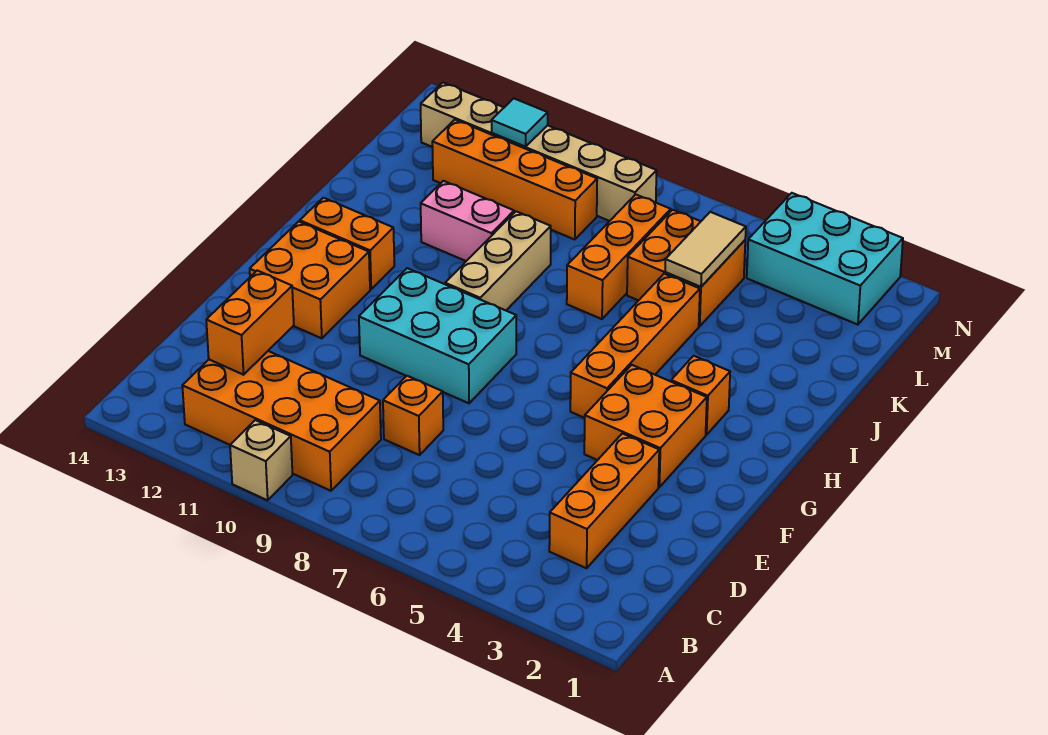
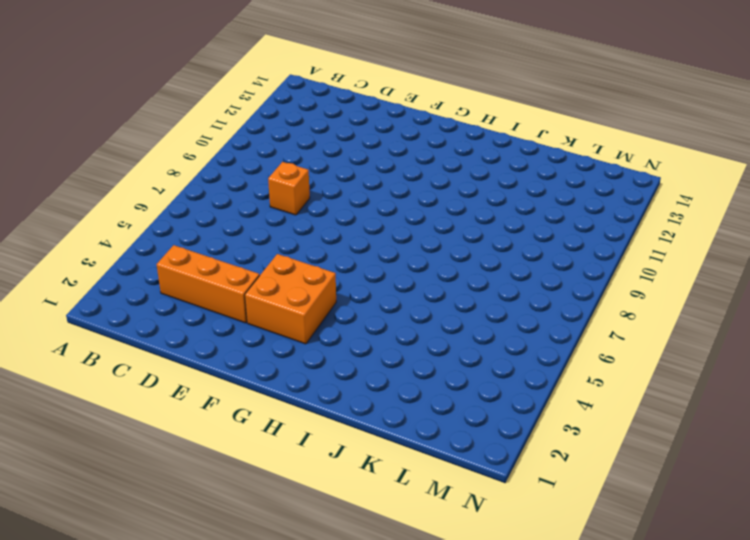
none -> tan brick A10 level 1
none -> orange brick B9:C12 level 1
none -> cyan brick F8:G10 level 1

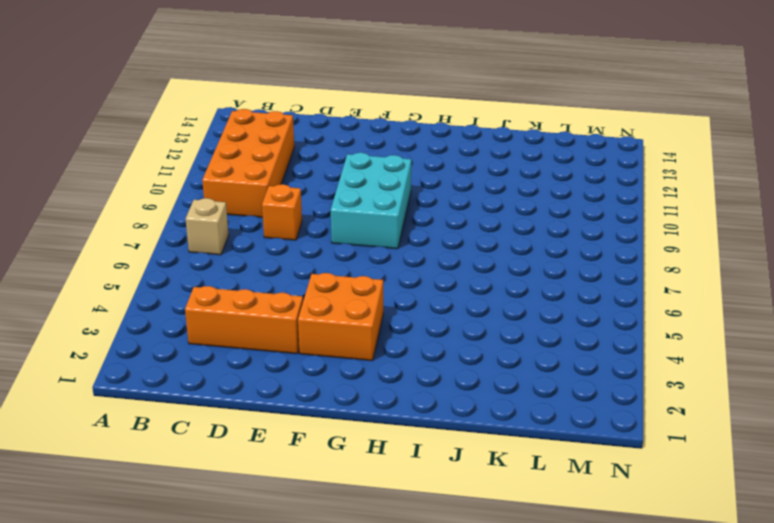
tan brick B7 level 1 -> tan brick A10 level 1
none -> orange brick F12:G13 level 1
none -> orange brick G5:J5 level 1
none -> orange brick H3 level 1

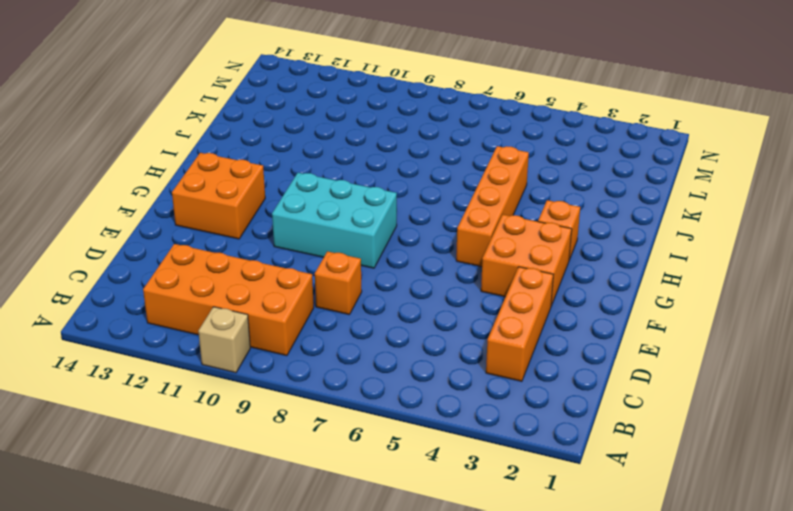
none -> tan brick H9:J9 level 1
none -> orange brick H12:H13 level 1
none -> orange brick J7:L7 level 1

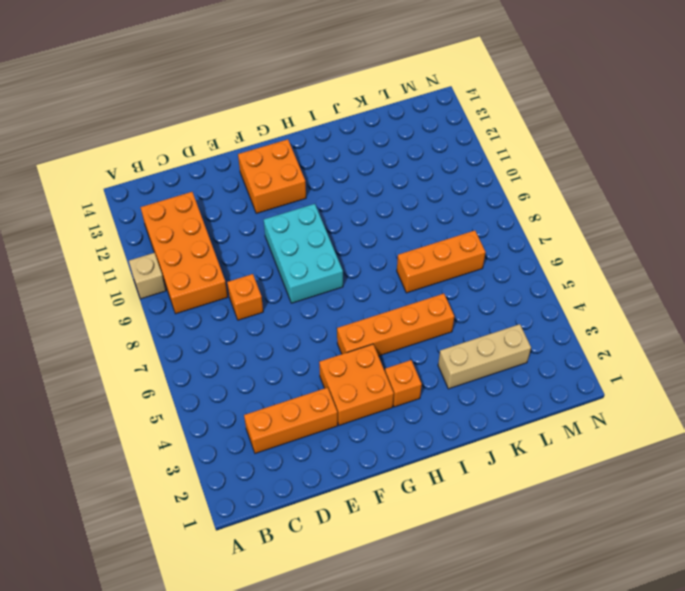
tan brick J3:L3 level 1 -> tan brick H9:J9 level 1
none -> orange brick H12:H13 level 1
none -> pink brick J10:J11 level 1
none -> orange brick K5:L6 level 1

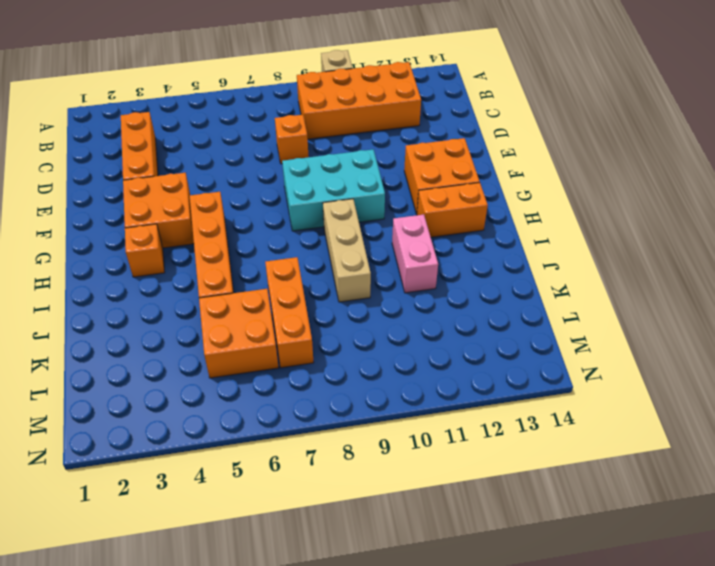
pink brick I11:J11 level 1 -> pink brick J10:J11 level 1
none -> orange brick L9:L12 level 1
none -> cyan brick M2:N4 level 1
none -> tan brick M8:M13 level 1

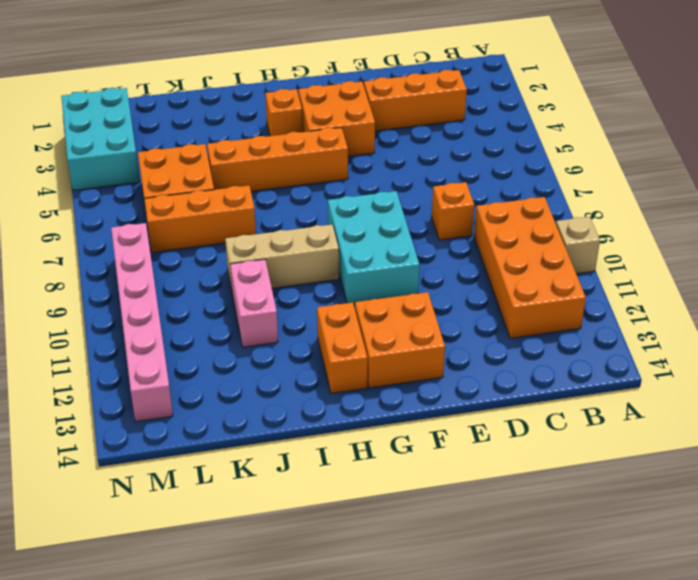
pink brick M8:M13 level 1 -> tan brick M8:M13 level 1
none -> orange brick L9:L12 level 1
none -> orange brick C12:D12 level 2
none -> tan tile K5:L5 level 2

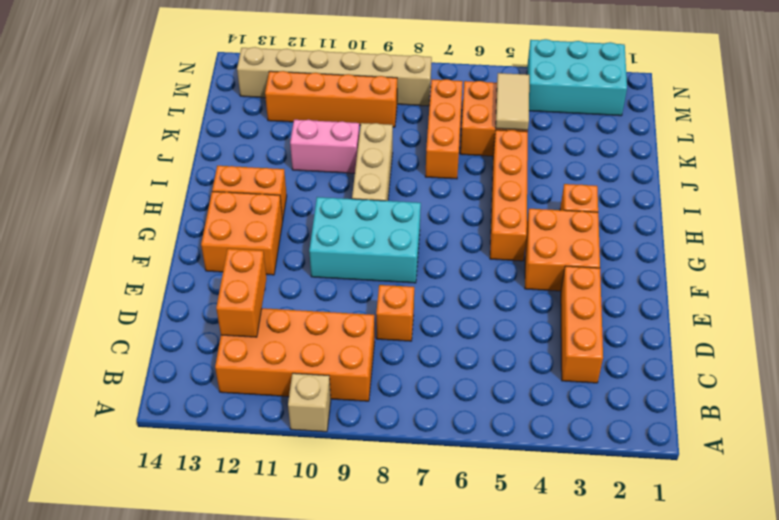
none -> cyan tile M11 level 2

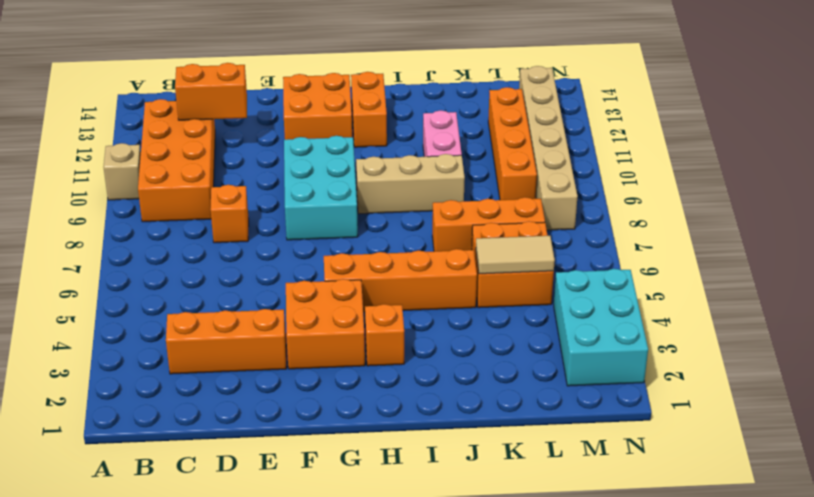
none -> cyan tile M11 level 2

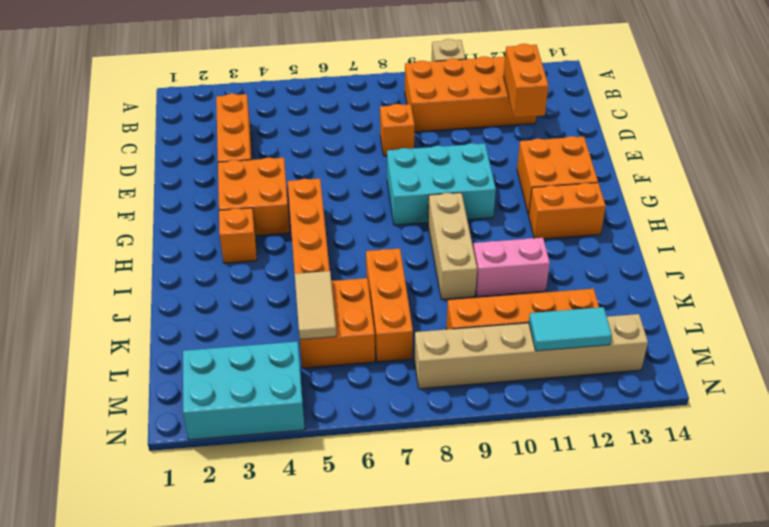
cyan tile M11:M12 level 2 -> cyan tile M11 level 2

